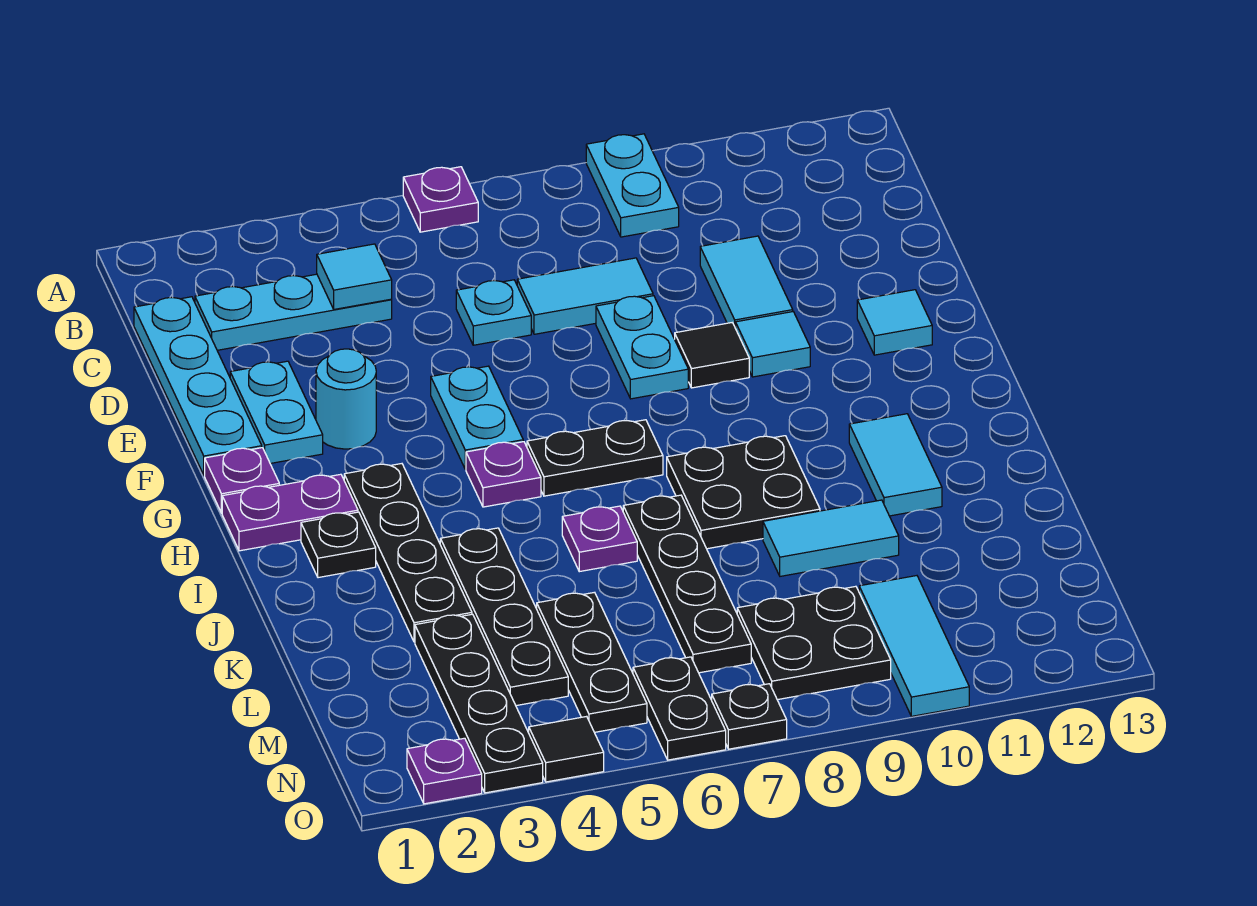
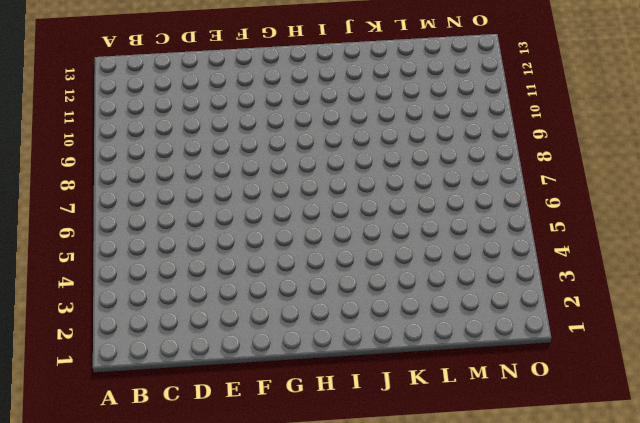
none -> purple plate A6 level 1
none -> cyan plate A9:B9 level 1
none -> cyan plate C1:F1 level 1
none -> cyan plate C2:C4 level 1

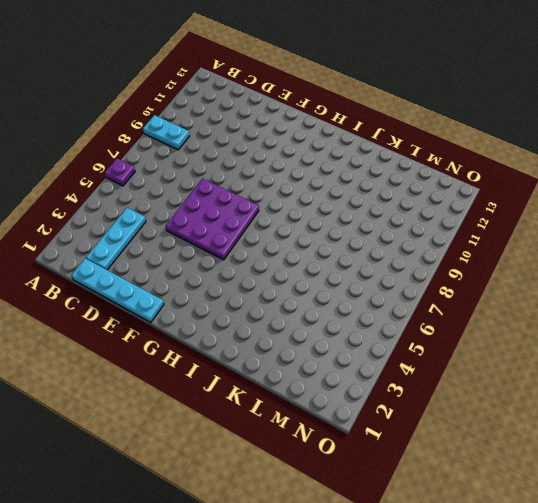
purple plate E5:G7 level 1 -> cyan plate F5:G5 level 1
none -> cyan plate D6 level 1
none -> cyan tile D7:D8 level 1
none -> cyan tile D10:E10 level 1
none -> cyan plate E2:F2 level 1

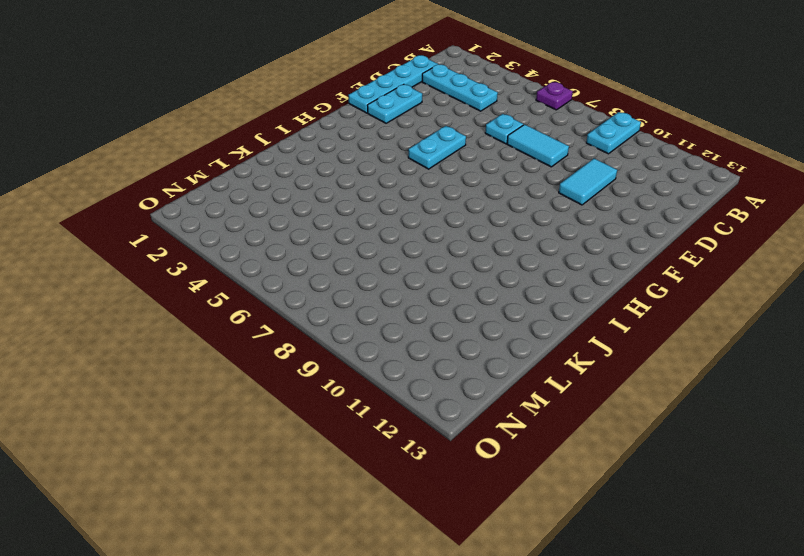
none -> cyan plate E8:F8 level 1
none -> cyan round brick F3 level 1
none -> black tile F9 level 1
none -> cyan tile F10 level 1

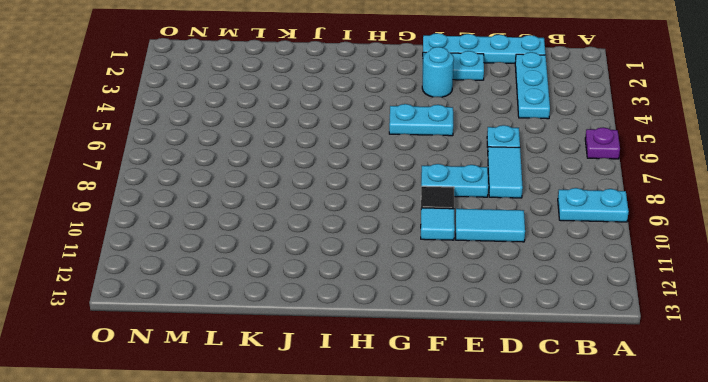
none -> cyan tile F12 level 1
none -> purple plate G1 level 1
none -> purple plate H1:H2 level 1
none -> black plate H3:K3 level 1

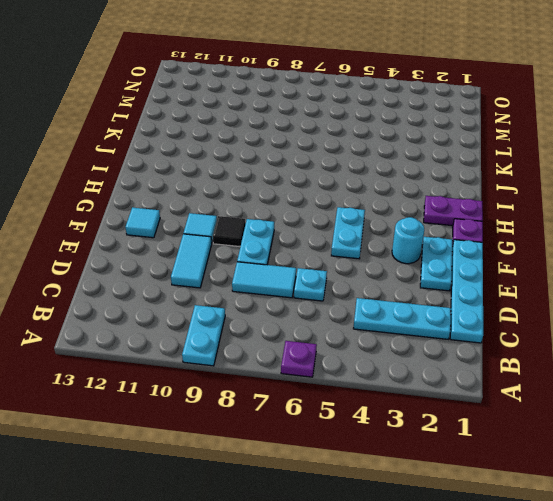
none -> black plate H3:K3 level 1
none -> purple plate H5 level 1
none -> black plate H6:H7 level 1
none -> black plate I2 level 1

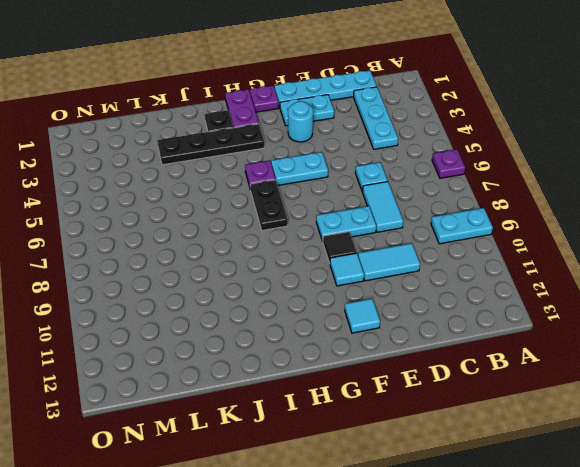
none -> black plate I8:J9 level 1
none -> cyan tile I11:J11 level 1
none -> black plate J4:M4 level 1
none -> purple plate J6 level 1

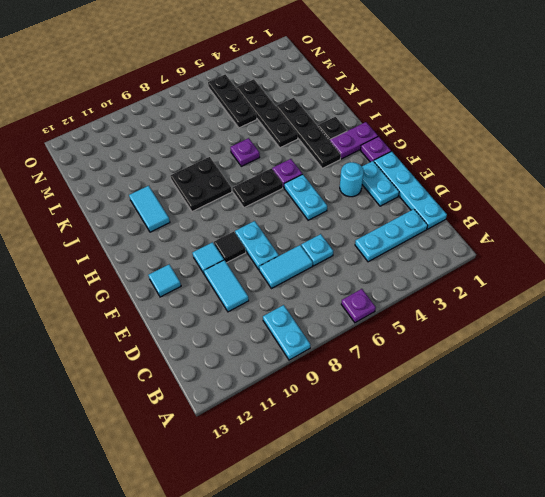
none -> black plate J7:M7 level 1
none -> cyan tile K9:K10 level 1
none -> black plate L3:O3 level 1
none -> black plate M8:N9 level 1

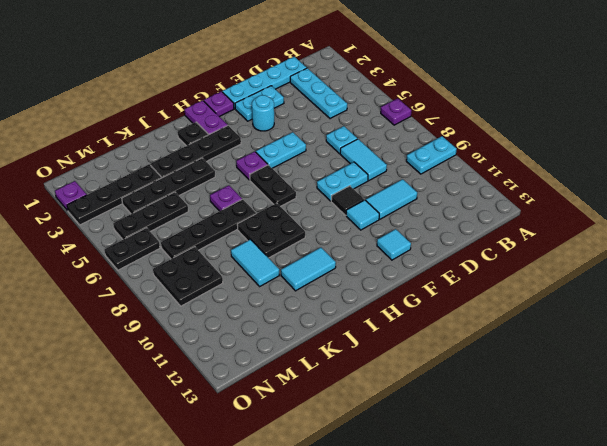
none -> cyan tile M10:O10 level 1
none -> black tile O4 level 1
none -> black plate O7 level 1
none -> cyan tile C4 level 2

